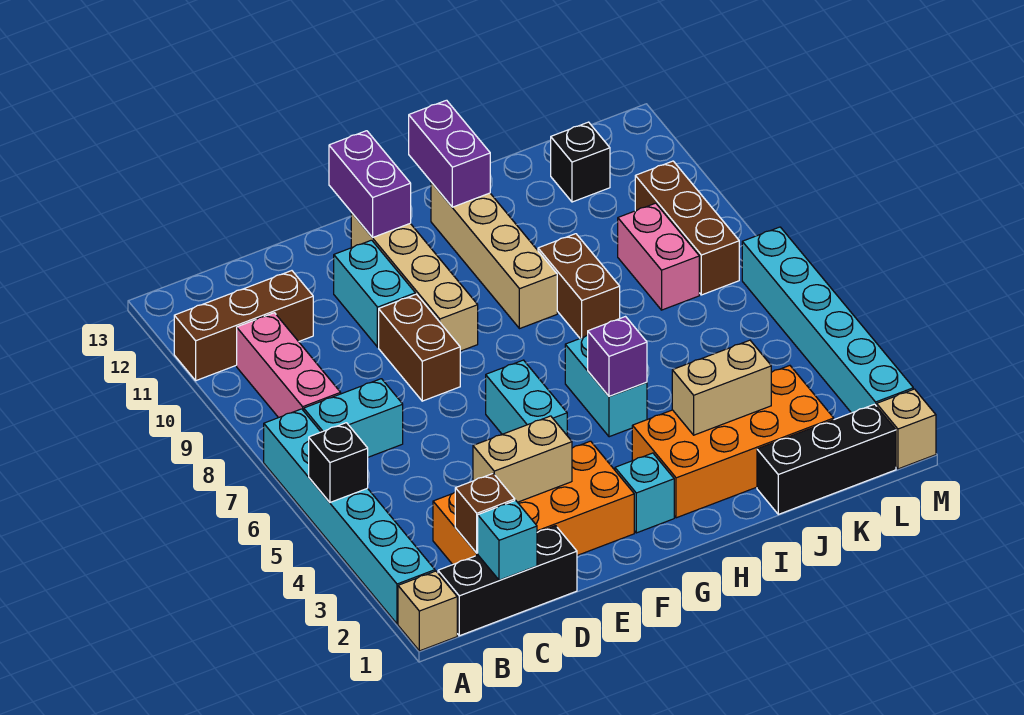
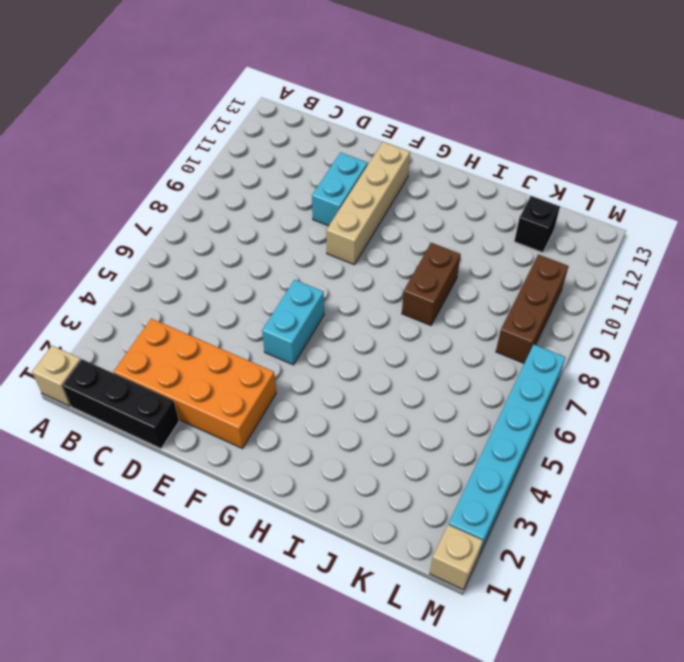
none -> cyan brick A2:A7 level 1
none -> brown brick A11:C11 level 1
none -> cyan brick B7:C7 level 1
none -> pink brick B8:B10 level 1

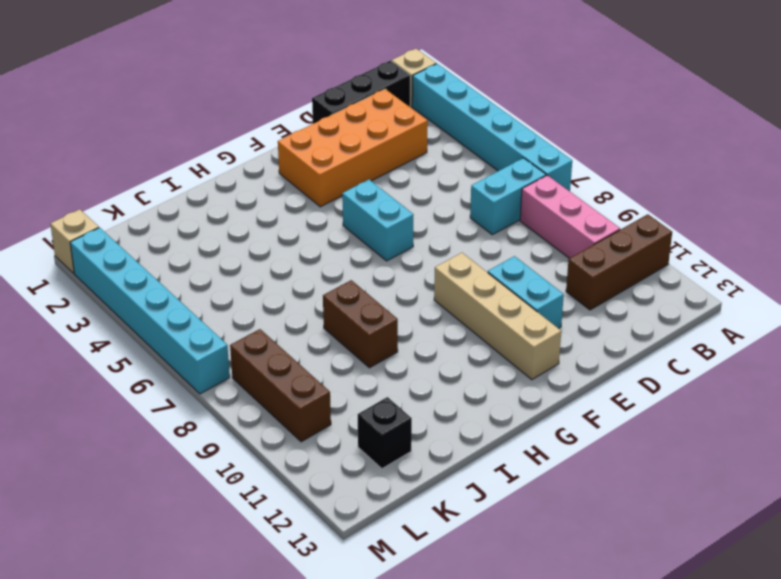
none -> brown brick E8:E9 level 1
none -> cyan brick G2 level 1
none -> orange brick H2:K3 level 1
none -> cyan brick H5:H6 level 1

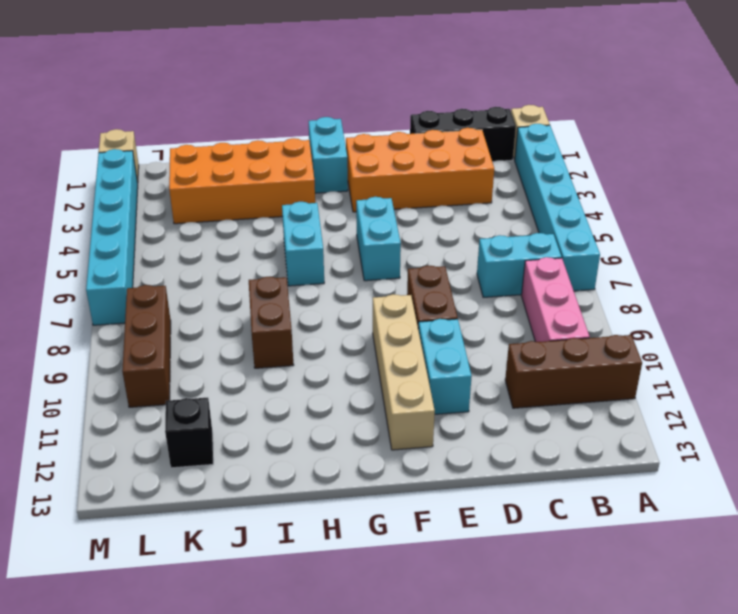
cyan brick G1:G2 level 1 -> cyan brick G2 level 1
none -> tan brick H9:H12 level 1
none -> black brick J1:L1 level 1
none -> pink brick K8:K9 level 1
none -> black brick A5 level 2

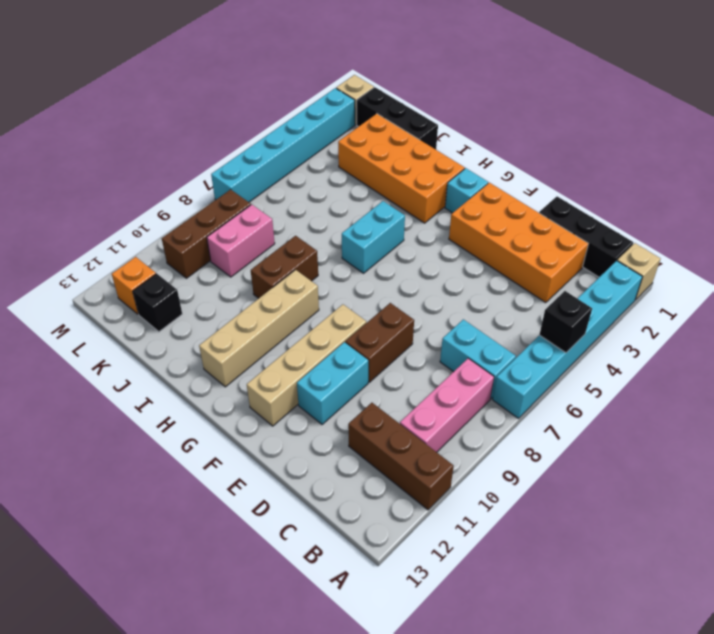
orange brick L12 level 1 -> none
none -> cyan brick F5:F6 level 1
none -> cyan brick C1 level 2
none -> brown brick C2 level 2
none -> tan brick D3:E3 level 2

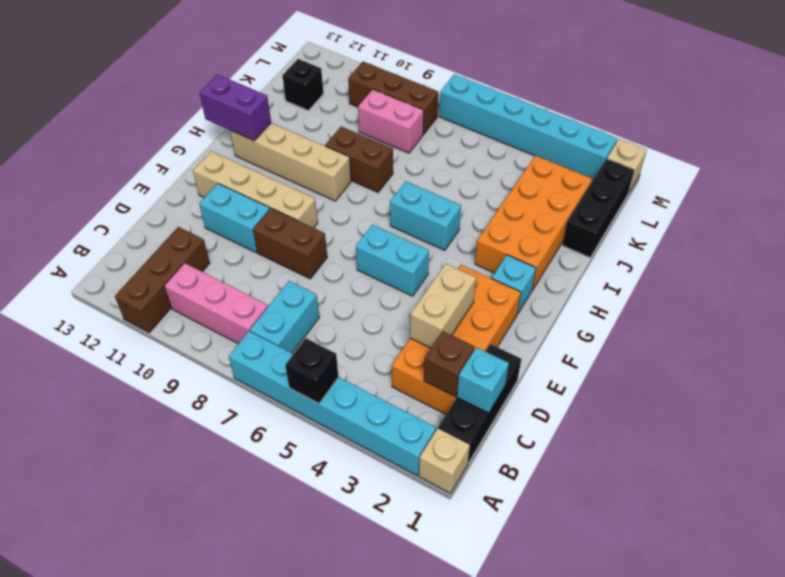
none -> purple brick F12:F13 level 2
none -> purple brick H5 level 2
none -> tan brick I3:J3 level 2

